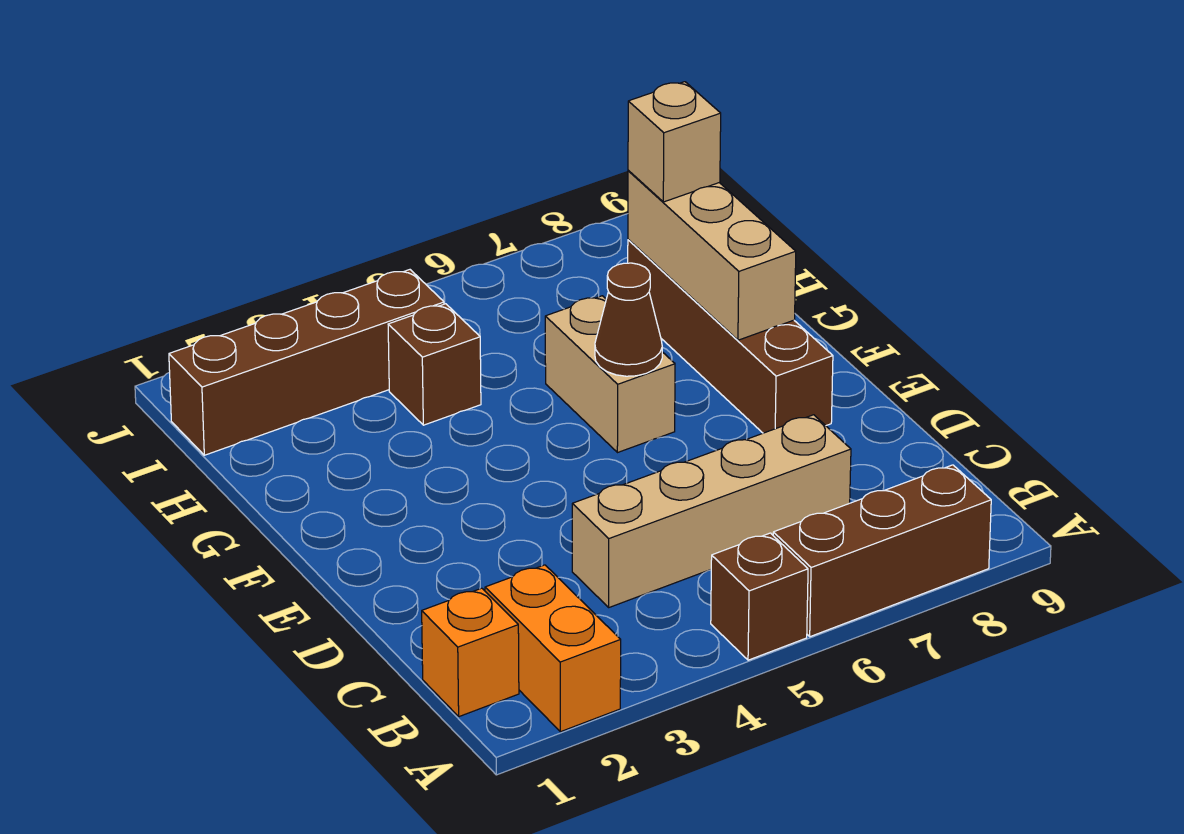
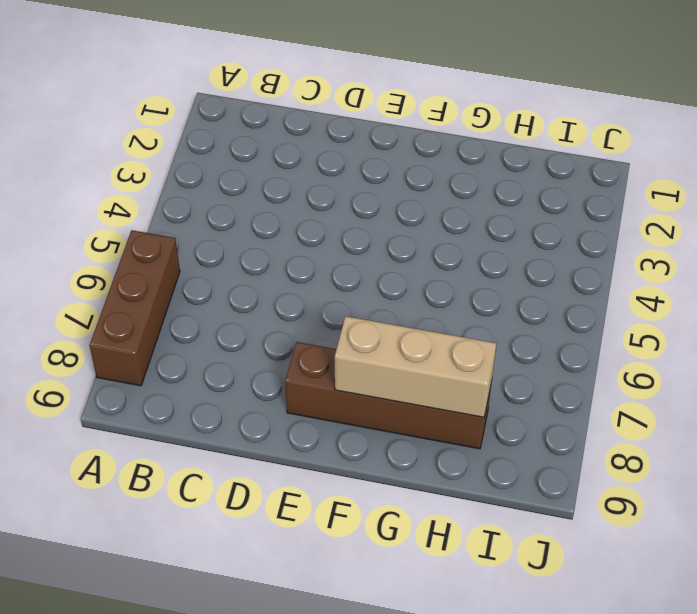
none -> orange brick A2:B2 level 1
none -> brown brick A5 level 1
none -> orange brick B1 level 1

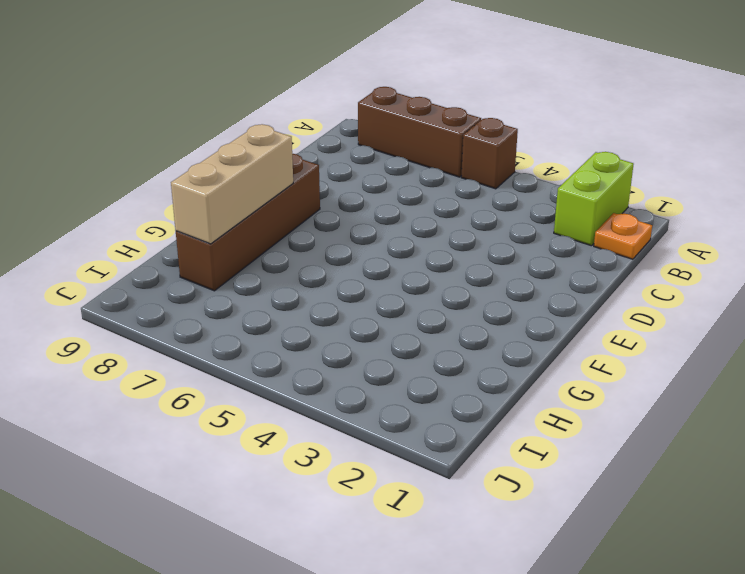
lime brick A2:B2 level 1 -> orange brick A2:B2 level 1
orange plate B1 level 1 -> orange brick B1 level 1
none -> tan brick C4:C7 level 1
none -> tan brick F6:G6 level 1
none -> brown brick H4 level 1

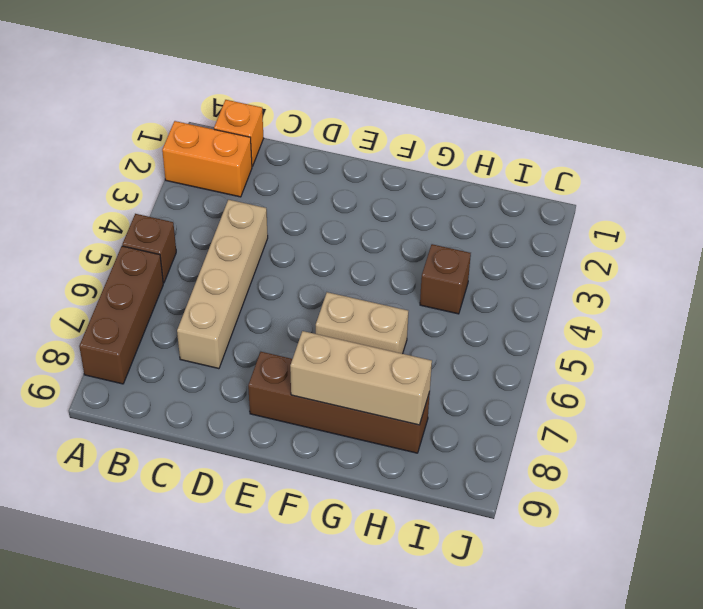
none -> brown brick I1:I4 level 1
none -> brown cone F6 level 2
none -> tan brick H8 level 3

